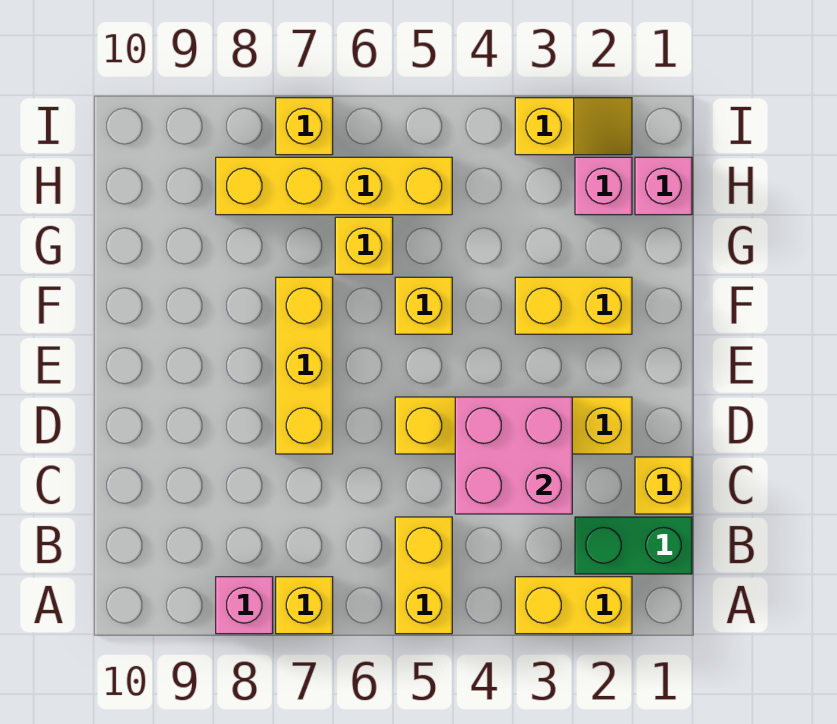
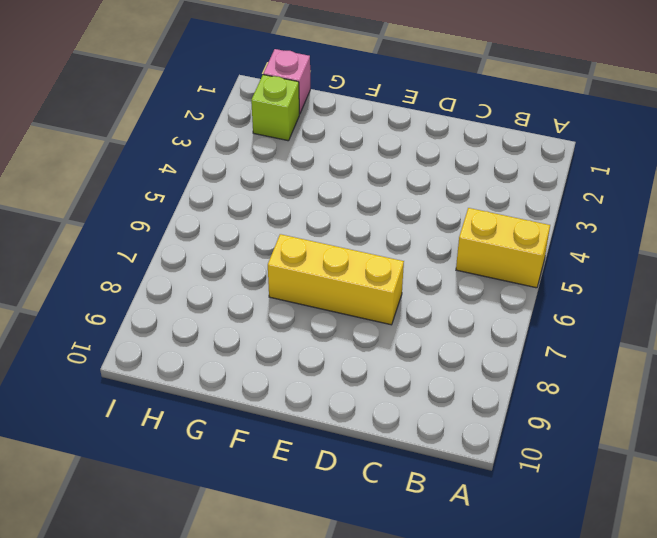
lime brick H2 level 1 -> pink brick H2 level 1
none -> yellow brick A2:A3 level 1
none -> yellow brick A7 level 1
none -> pink brick A8 level 1

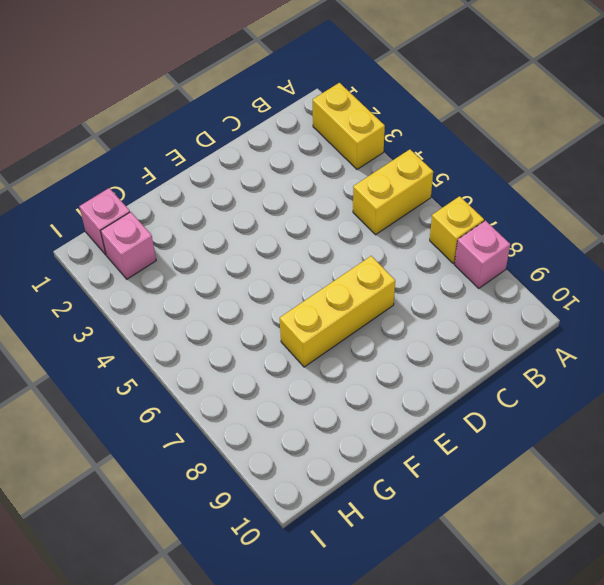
none -> green brick B1:B2 level 1
none -> yellow brick C1 level 1
none -> yellow brick D2:D5 level 1

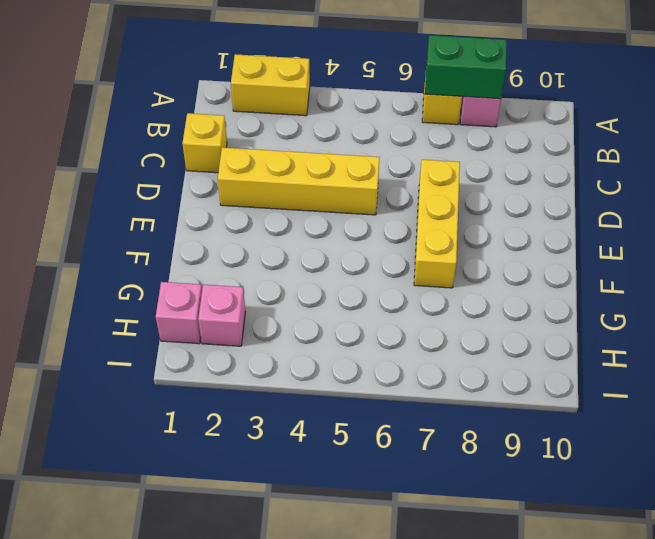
green brick A7:A8 level 2 -> green brick B1:B2 level 1
none -> yellow brick A5:B5 level 1
none -> yellow brick F2:F3 level 1
none -> yellow brick F5 level 1

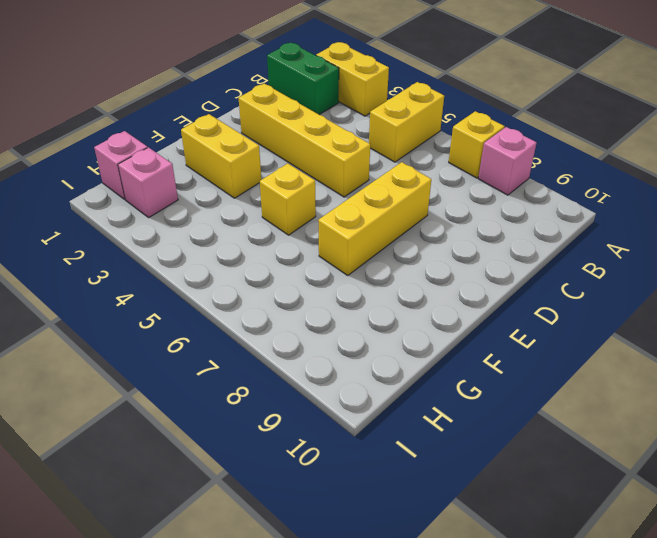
none -> yellow brick C1 level 1
none -> yellow brick G6 level 1
none -> yellow brick H5:H8 level 1

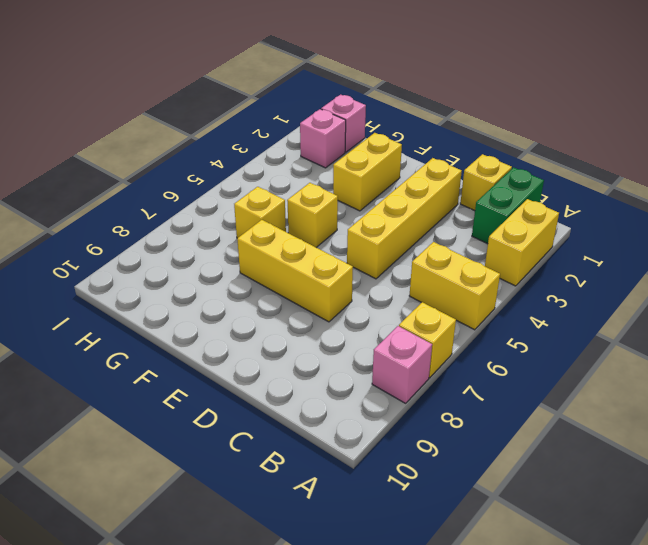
none -> yellow brick H5:H8 level 1
none -> yellow slope I2:I3 level 1 top 3
none -> yellow brick I7 level 1

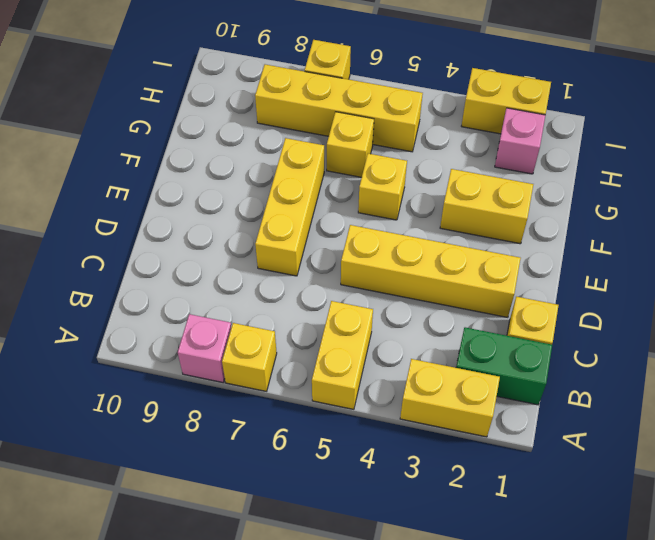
yellow brick I2:I3 level 1 -> yellow slope I2:I3 level 1 top 3
none -> pink brick H1 level 1
none -> pink brick C3:D4 level 2

